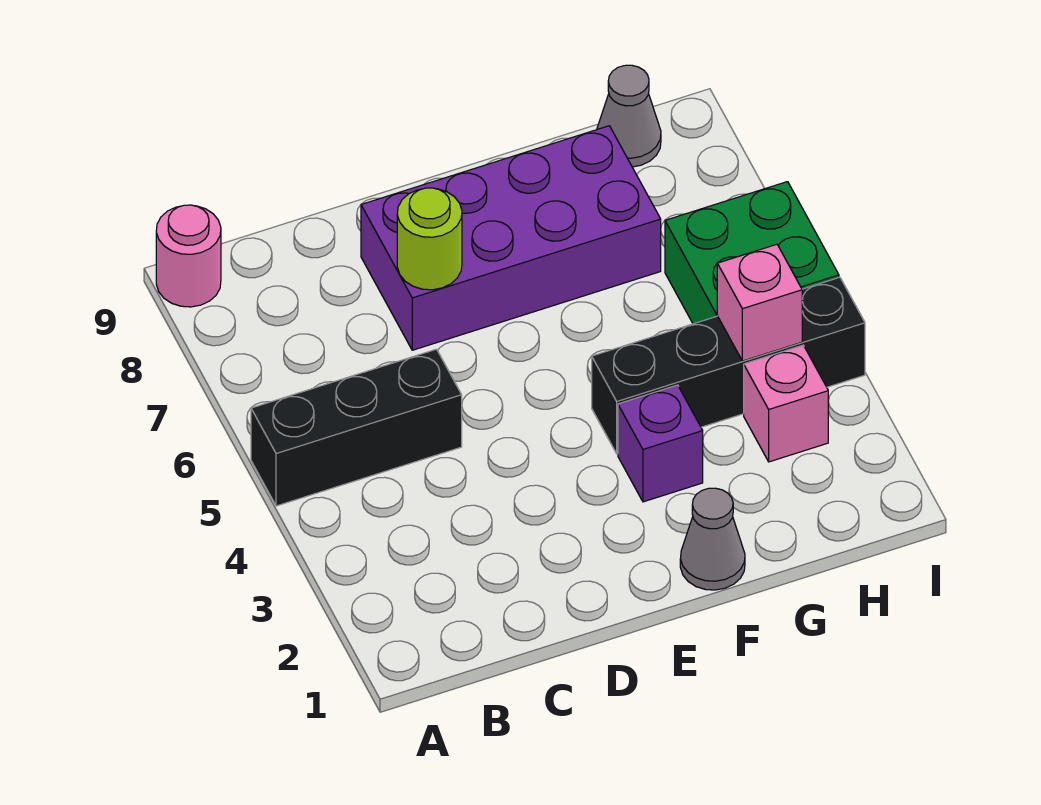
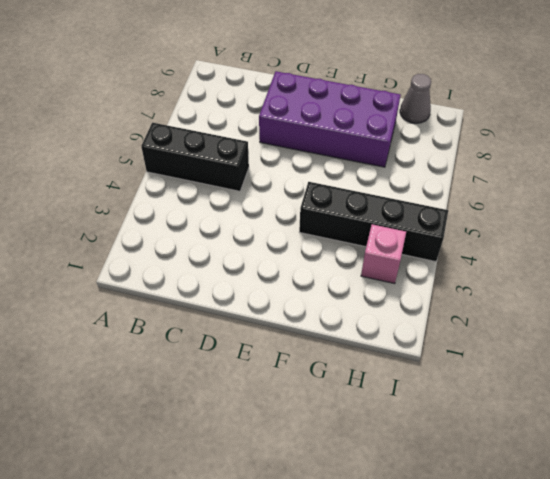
none -> pink round brick A9 level 1
none -> grey cone F1 level 1

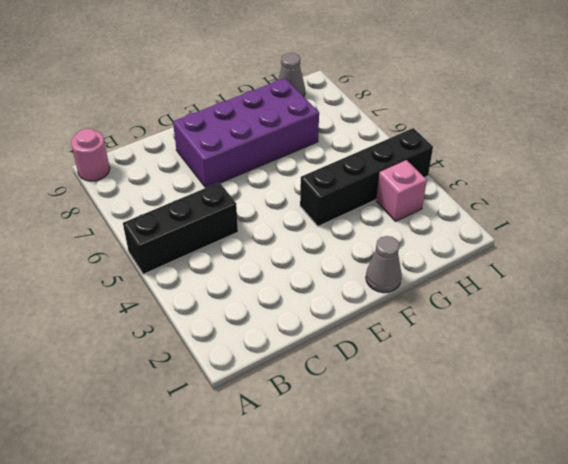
none -> purple brick F3 level 1
none -> green brick H5:I6 level 1

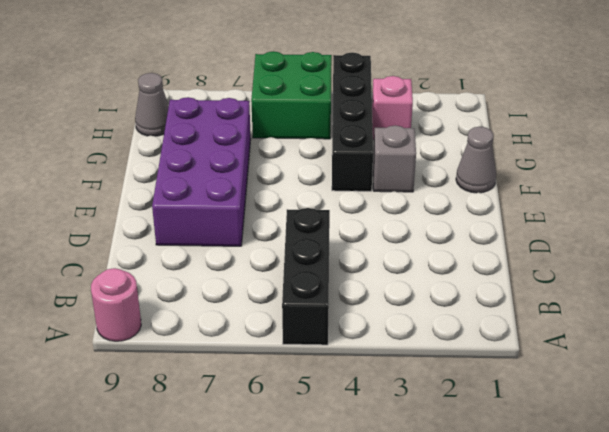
grey brick F3 level 1 -> purple brick F3 level 1
none -> lime round brick D7 level 2
none -> pink brick H4 level 2

